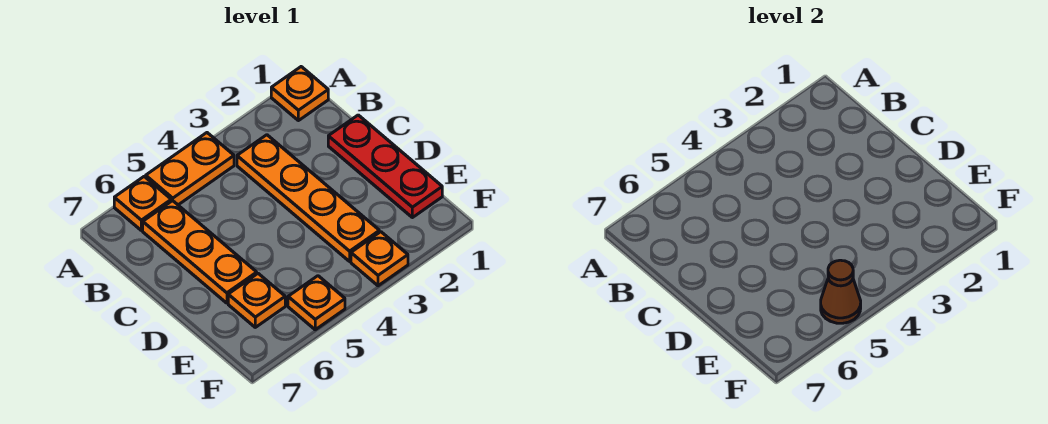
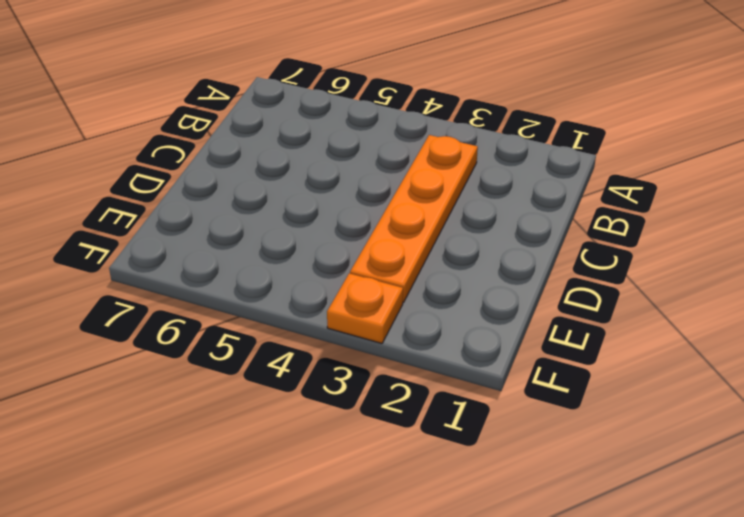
none -> orange plate A1 level 1
none -> orange plate A4:A5 level 1

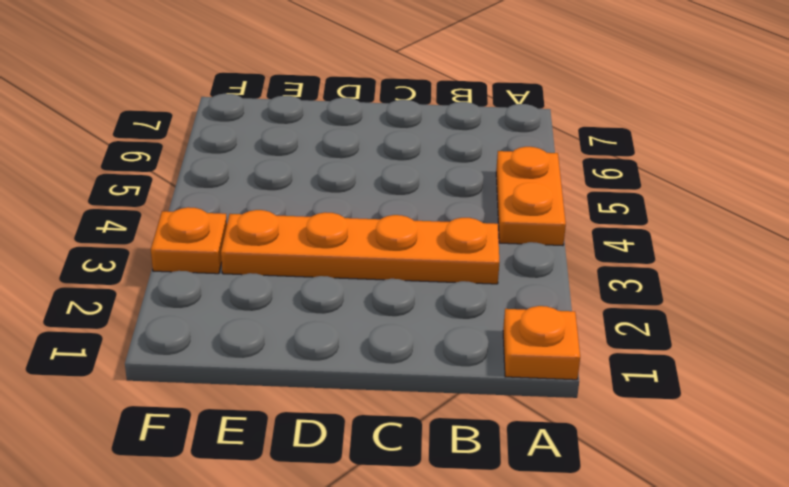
none -> orange plate A6 level 1
none -> orange plate B6:D6 level 1

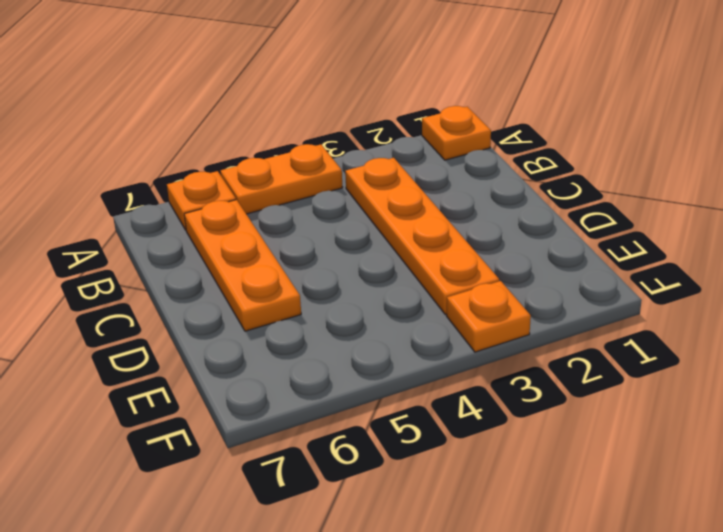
none -> red plate C1:E1 level 1
none -> orange plate E6 level 1

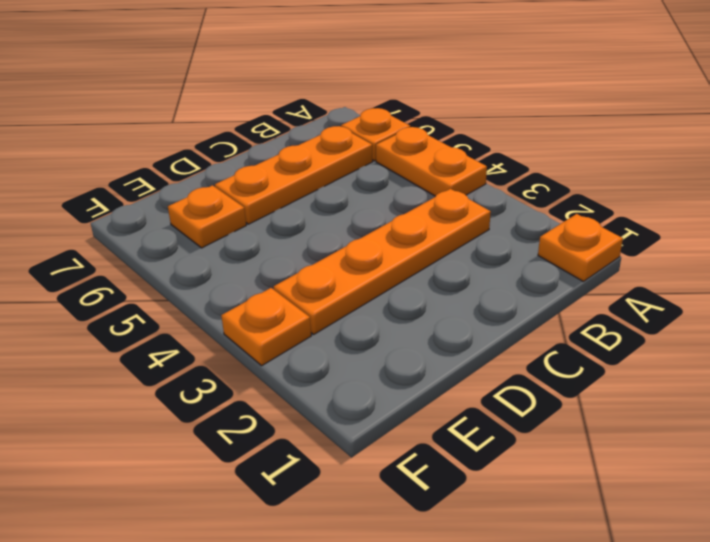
none -> red plate C1:E1 level 1
none -> orange plate F5 level 1

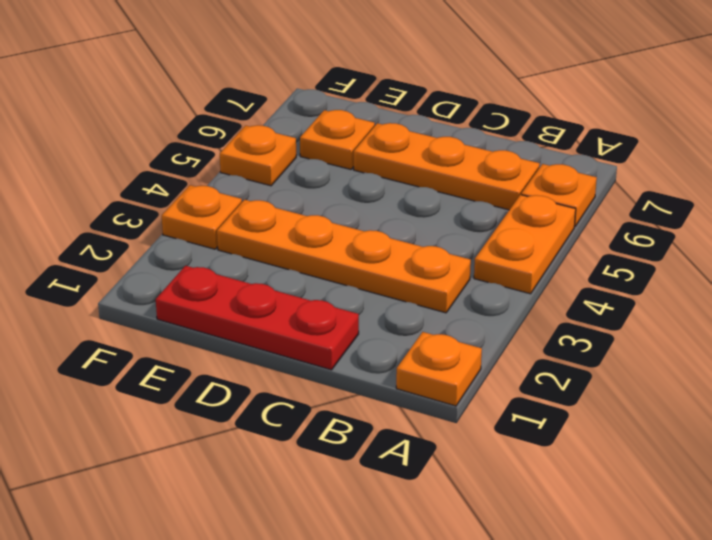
none -> brown cone F5 level 2

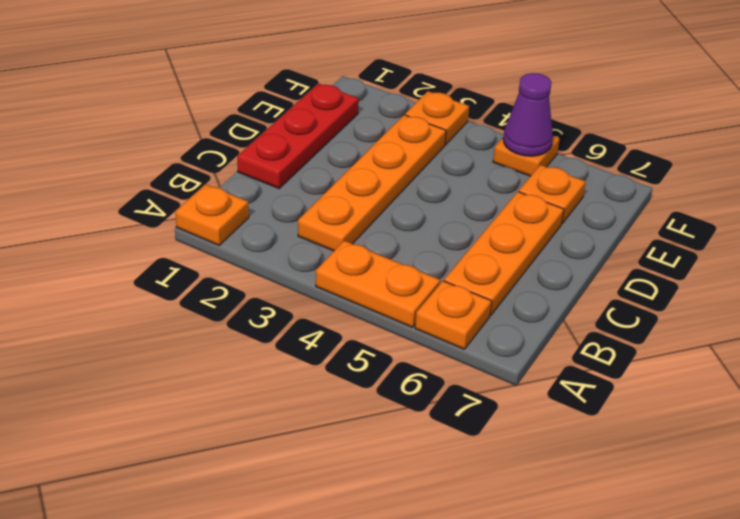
purple cone F5 level 2 -> brown cone F5 level 2

